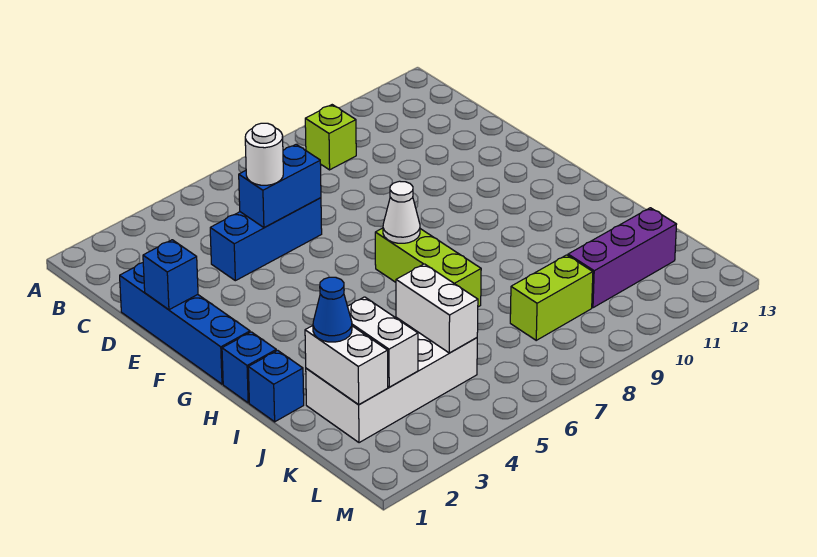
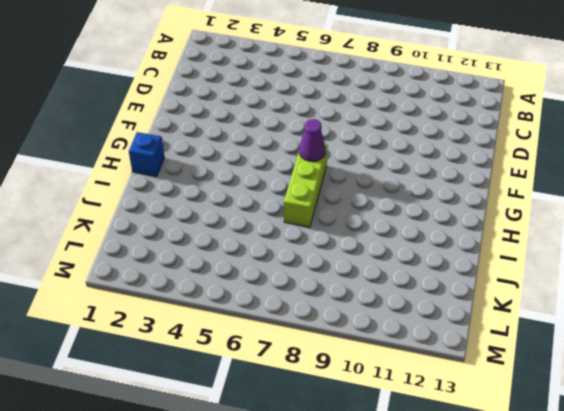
purple cone G7 level 2 -> white cone G7 level 2
none -> lime brick B9 level 1
none -> blue brick D1:G1 level 1
none -> blue brick D4:D6 level 1

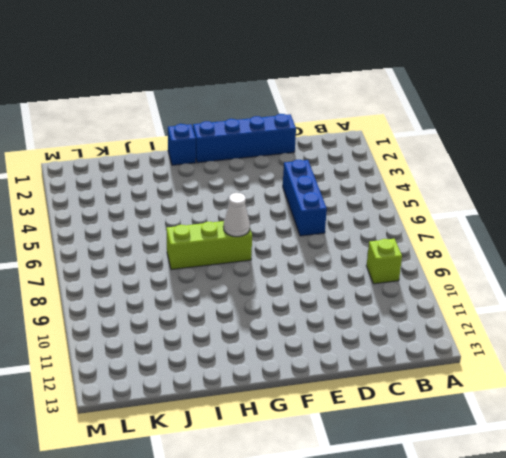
none -> blue brick I1 level 1
none -> white brick J2:K5 level 1
none -> lime brick K8:K9 level 1

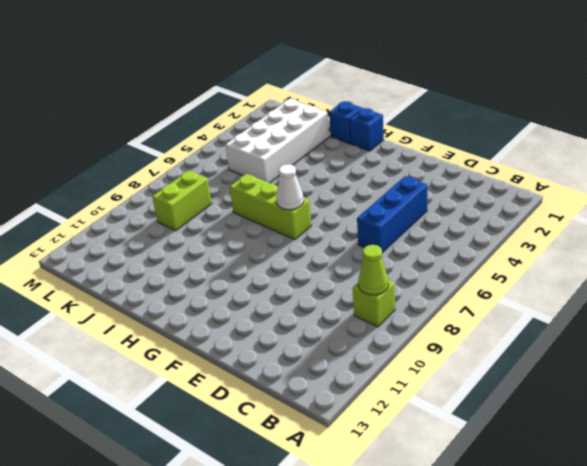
lime cone B9 level 2 -> none
none -> blue brick D1:G1 level 1
none -> purple brick K10:K12 level 1
none -> blue brick D5:D6 level 2

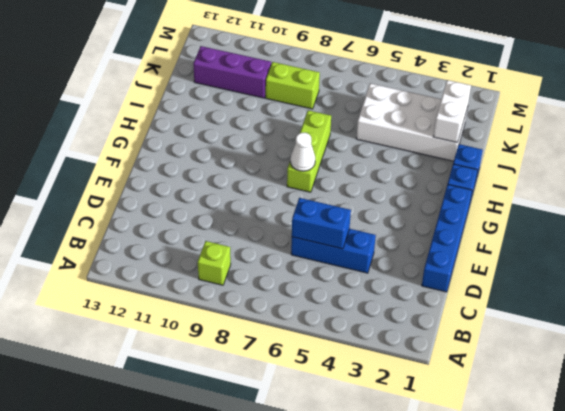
none -> blue brick E1 level 2
none -> white brick J3:K3 level 2
none -> white brick J5:K5 level 2

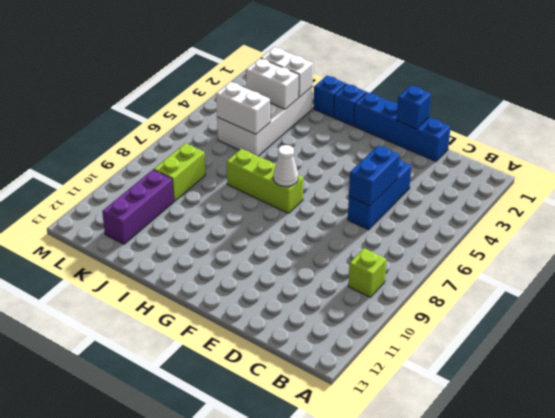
none -> white round brick D5 level 3
none -> blue cone J2 level 3

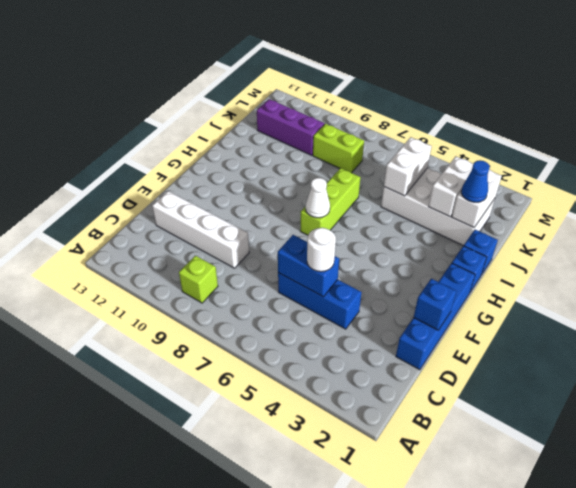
white brick D9:D12 level 1 -> none

